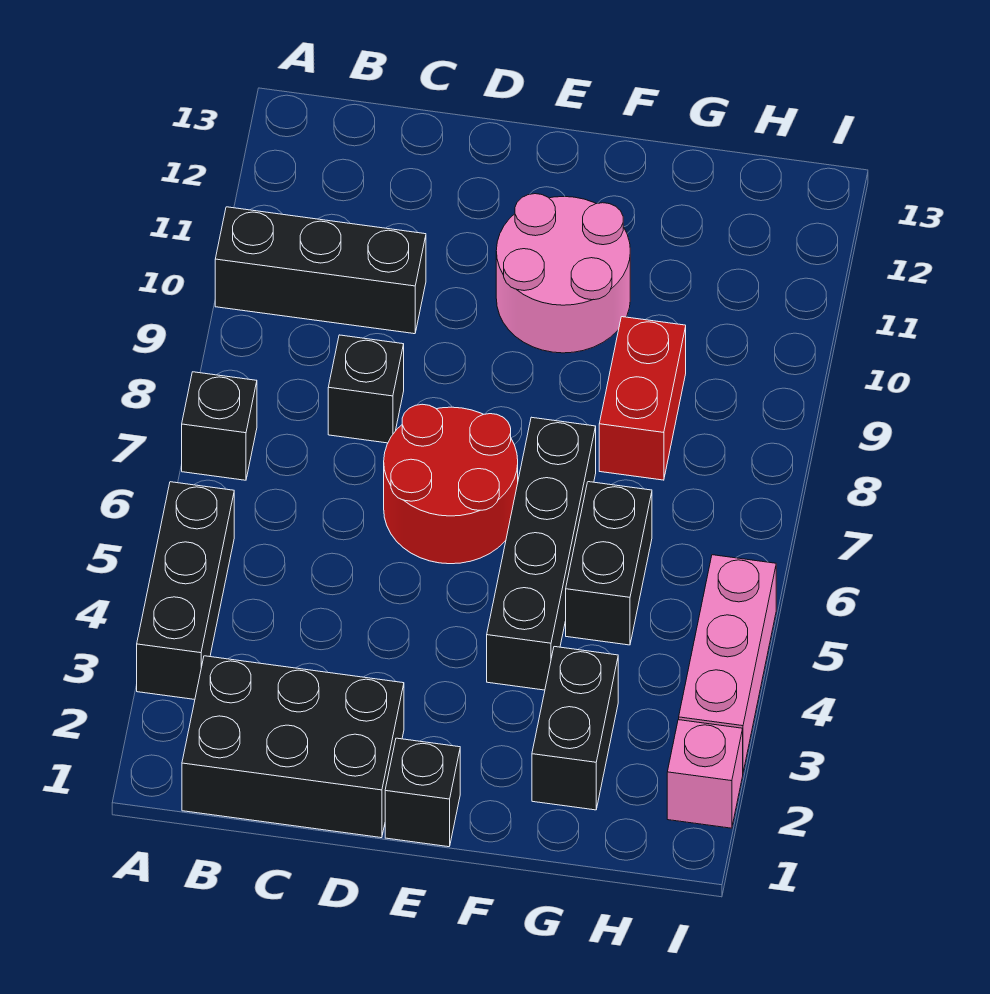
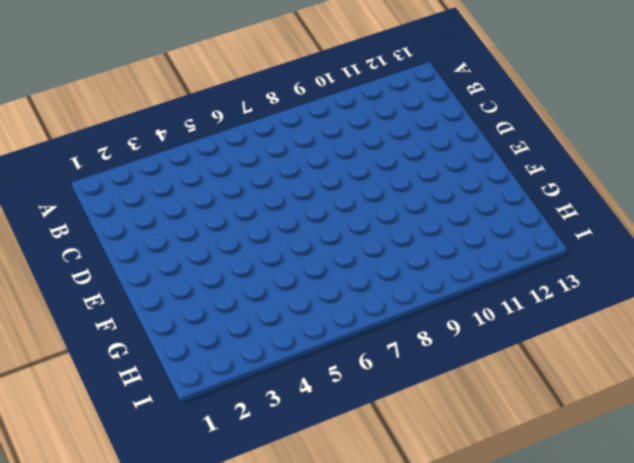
none -> black brick A3:A5 level 1
none -> black brick A7 level 1
none -> black brick A10:C10 level 1

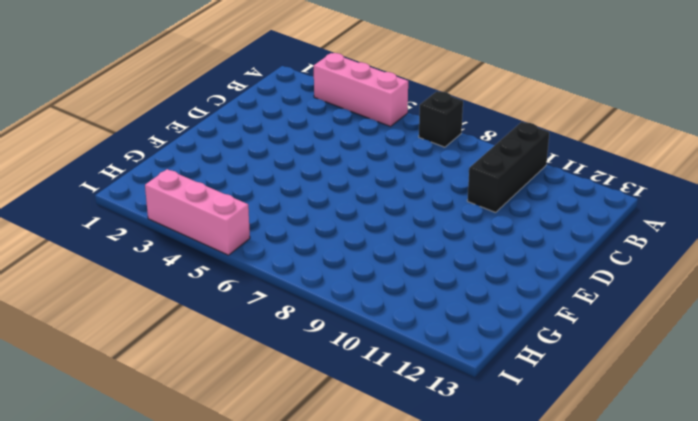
pink brick A3:A5 level 1 -> black brick A3:A5 level 1
none -> black brick B1:D2 level 1
none -> black brick C8 level 1
none -> red round brick D6:E7 level 1

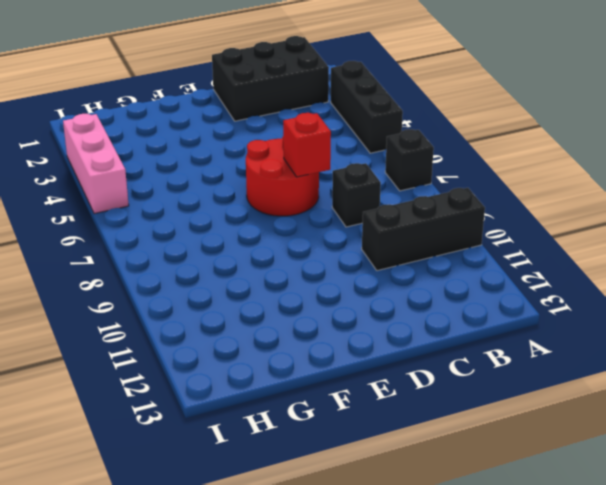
red brick D7 level 2 -> none
none -> black brick E1 level 1
none -> pink round brick E10:F11 level 1
none -> black brick F4:F7 level 1

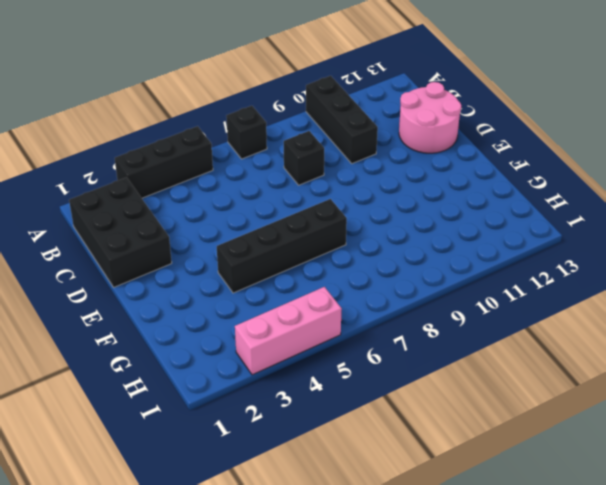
pink round brick C12:D13 level 1 -> pink round brick E10:F11 level 1
none -> red round brick D6:E7 level 1
none -> black brick E1 level 1
none -> black brick G2:G3 level 1

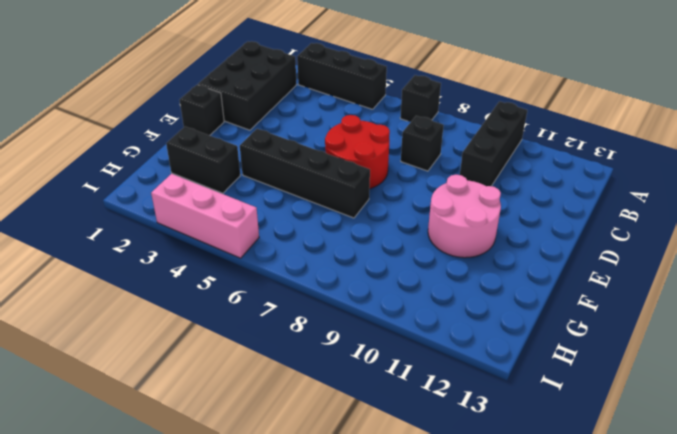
none -> black brick G5:G6 level 1
none -> red brick G8:G9 level 1
none -> pink brick I2 level 1

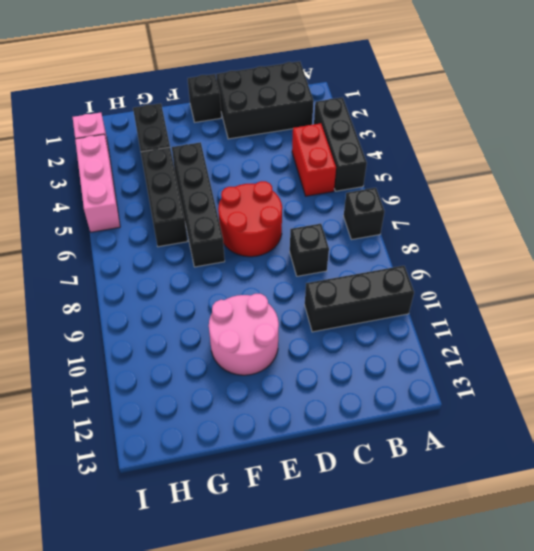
red brick B4:B5 level 1 -> red brick G8:G9 level 1
black brick G4:G6 level 1 -> black brick G5:G6 level 1

